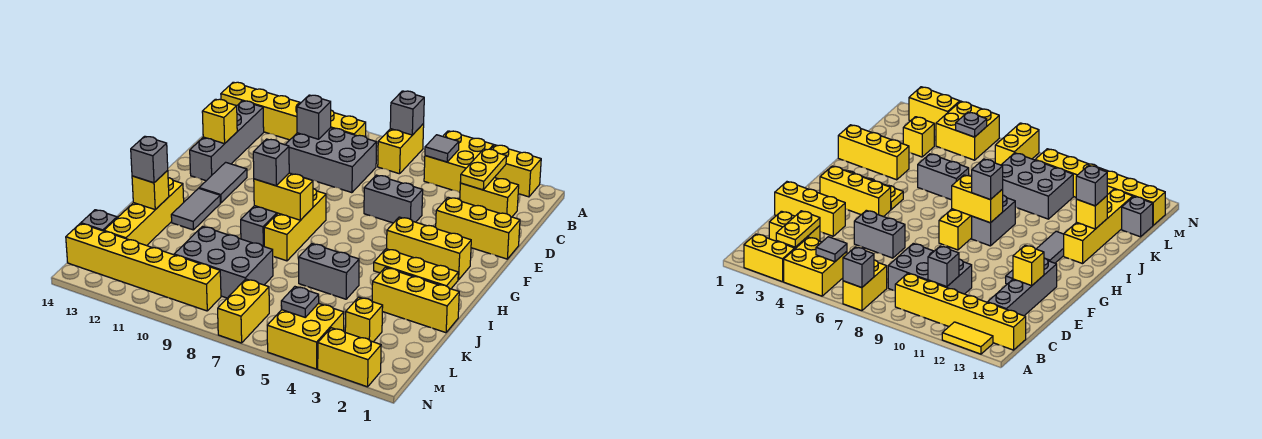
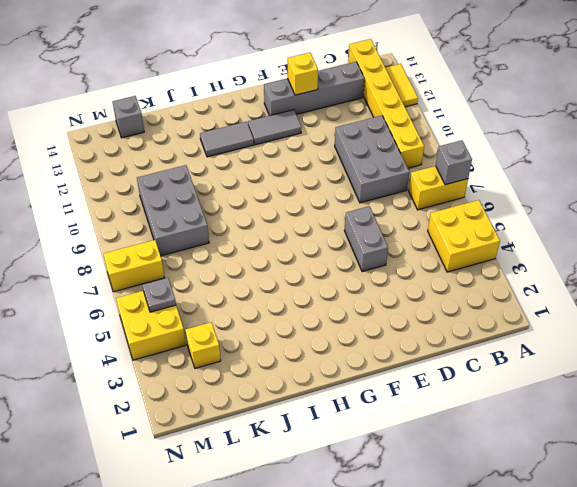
none -> yellow brick A2:A3 level 1
none -> yellow brick C2:C3 level 1
none -> yellow brick E1:E3 level 1
none -> yellow brick G2:G4 level 1

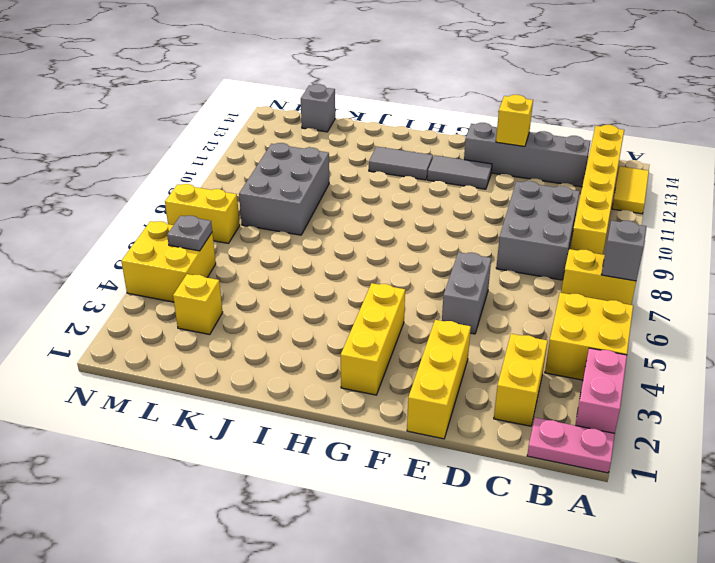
pink plate A1:B1 level 1 -> none
pink brick A2:A3 level 1 -> yellow brick A2:A3 level 1
none -> yellow brick G8:I8 level 1
none -> yellow plate H2:H4 level 1
none -> grey brick H9:I9 level 1
none -> yellow brick I13:L13 level 1

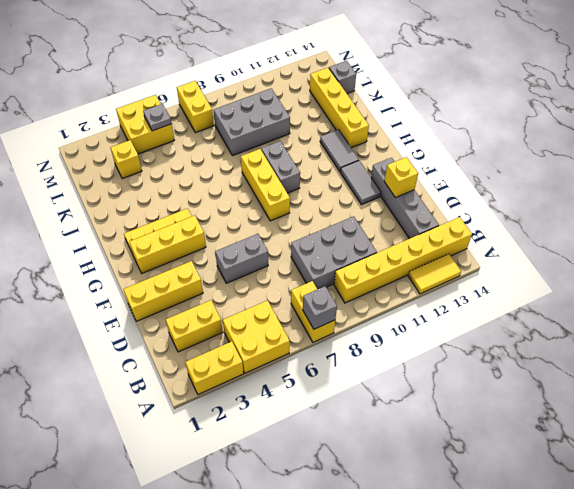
none -> yellow brick J1:J3 level 1
none -> grey brick J5:J6 level 1
none -> yellow brick M9:M14 level 1
none -> yellow brick N2:N3 level 1

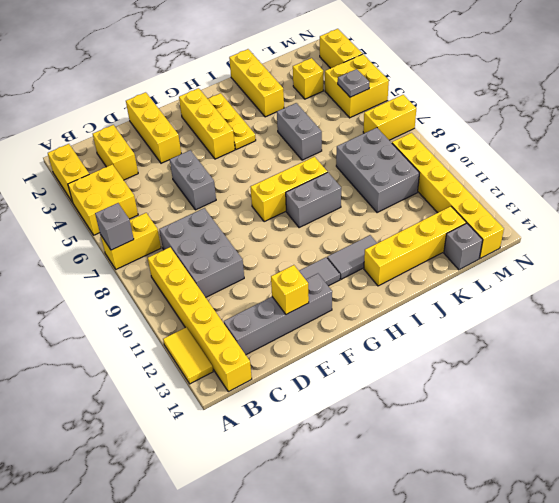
none -> yellow plate B3:C3 level 2
none -> grey tile B5 level 2
none -> grey brick C10 level 2
none -> yellow brick H8:H9 level 2

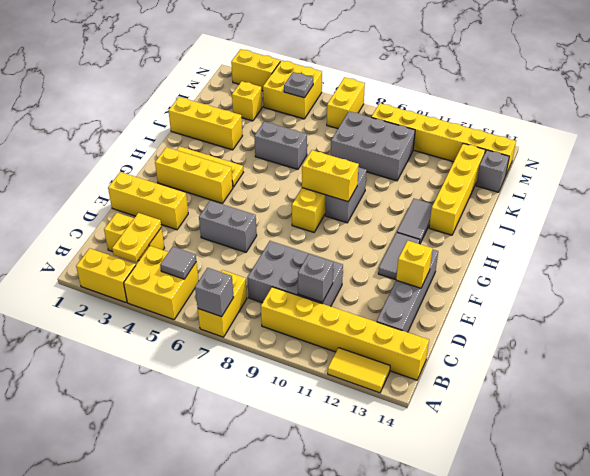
none -> yellow brick J13 level 2
none -> grey brick H9 level 3
none -> grey brick J13 level 3

